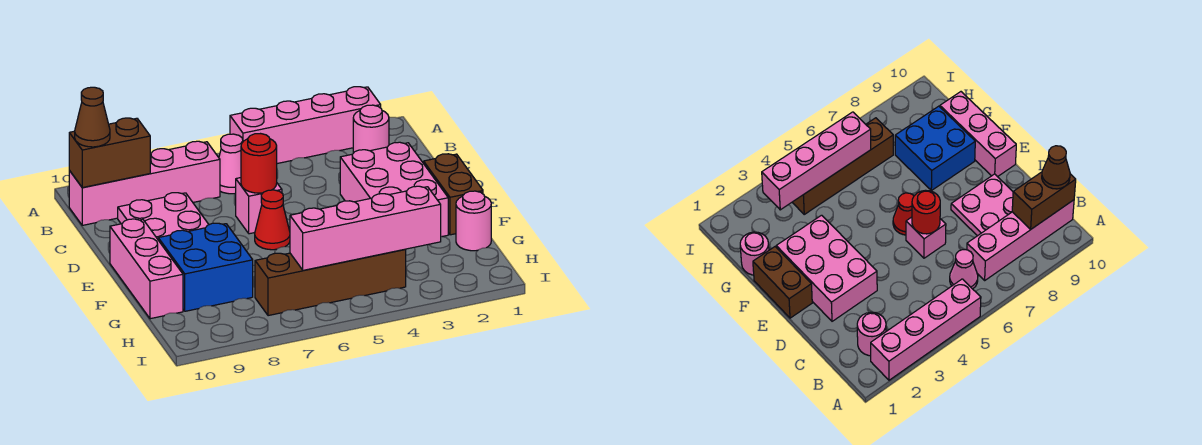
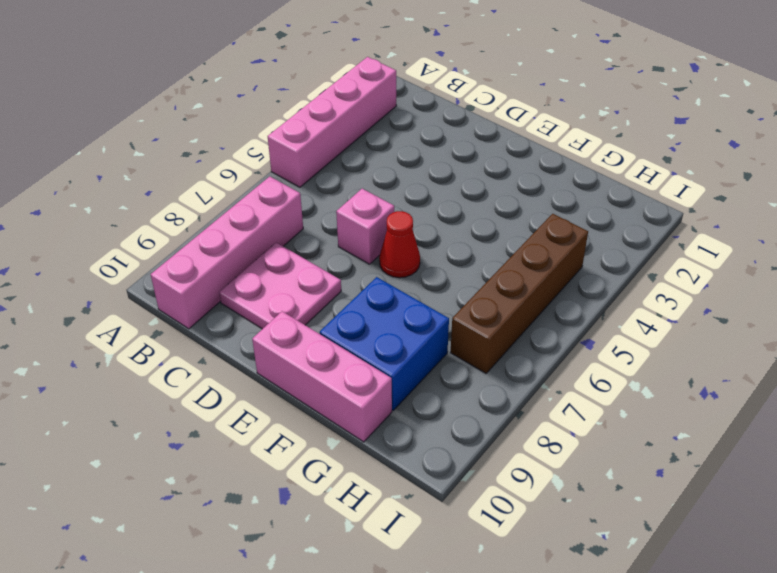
none -> pink round brick B2 level 1
none -> pink cone B6 level 1
none -> pink brick D2:F3 level 1

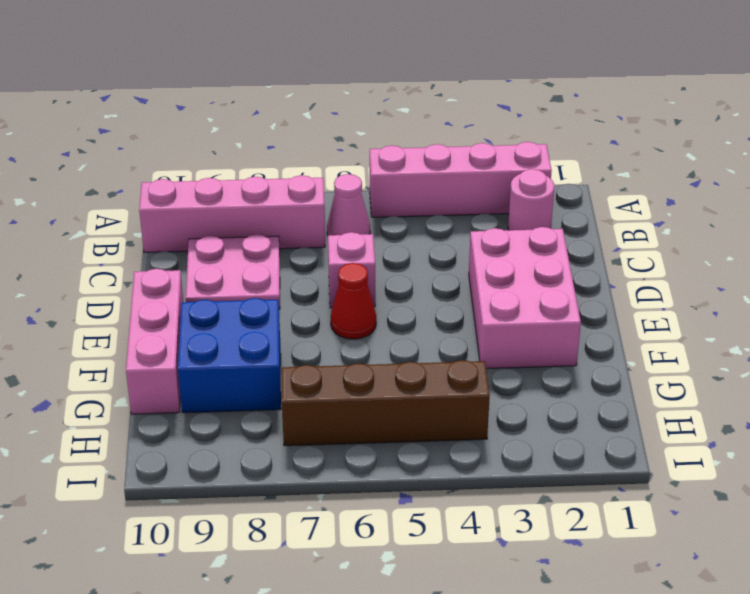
none -> brown brick E1:F1 level 1
none -> pink round brick G1 level 1
none -> brown brick B9:B10 level 2

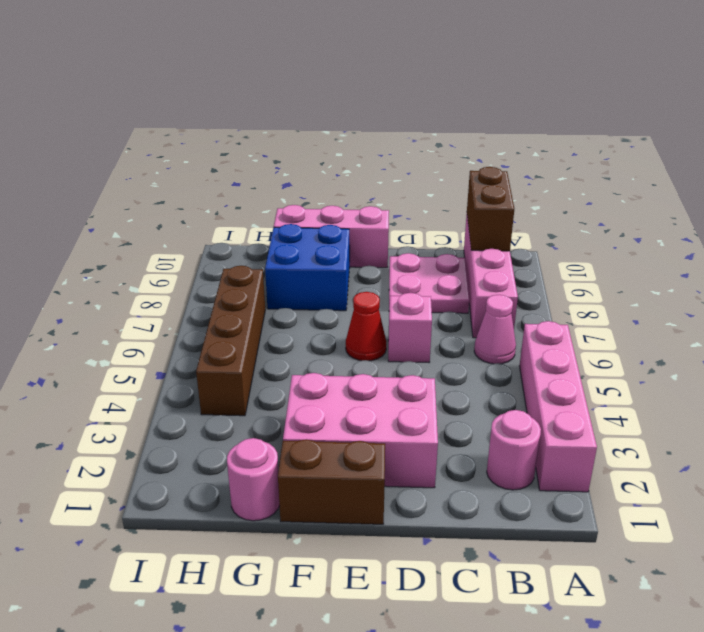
none -> red round brick D6 level 2
none -> pink brick H3:H6 level 2
none -> brown cone B10 level 3

